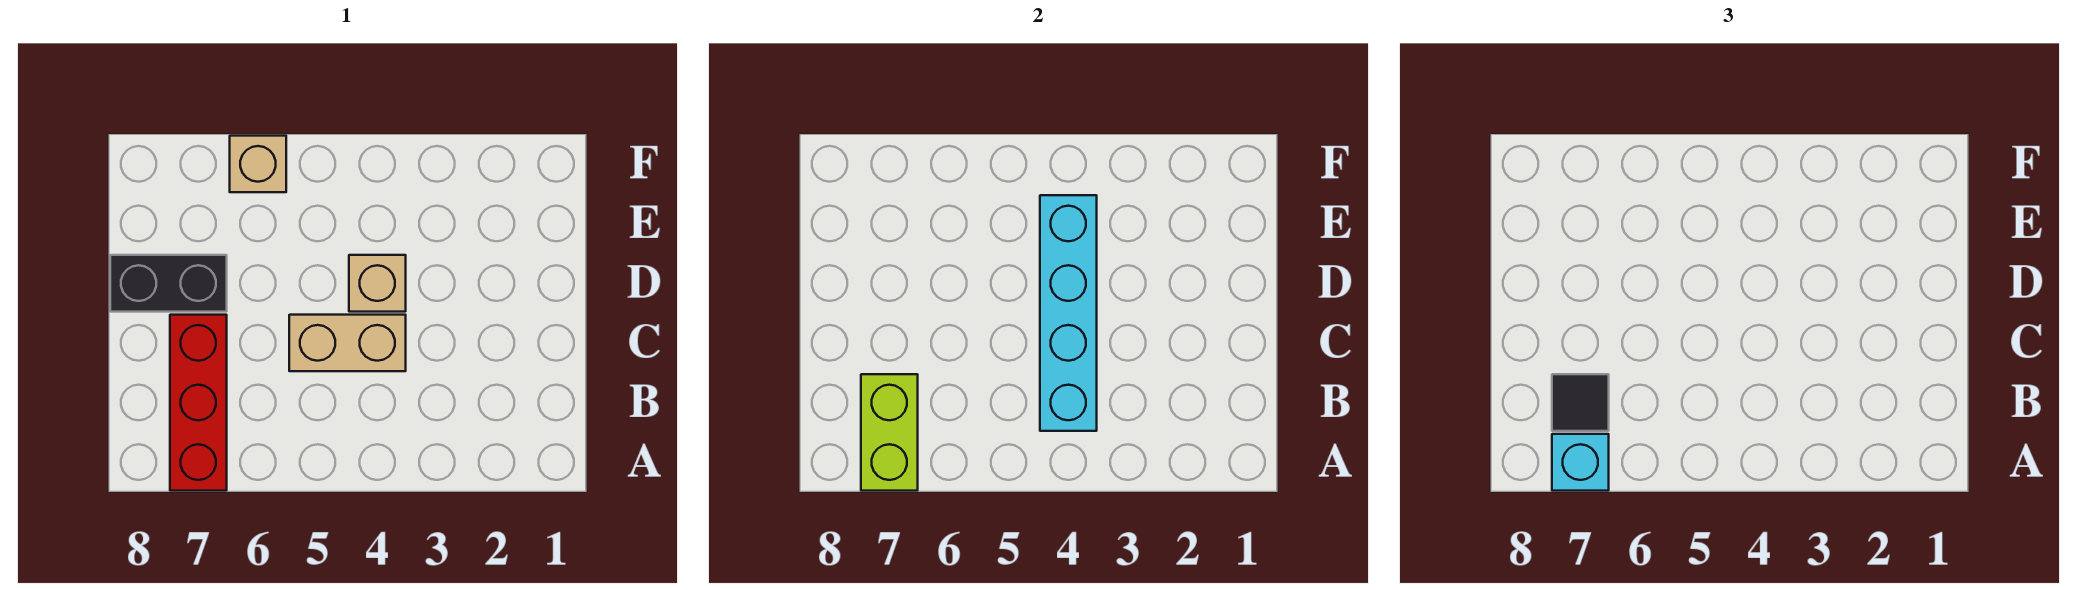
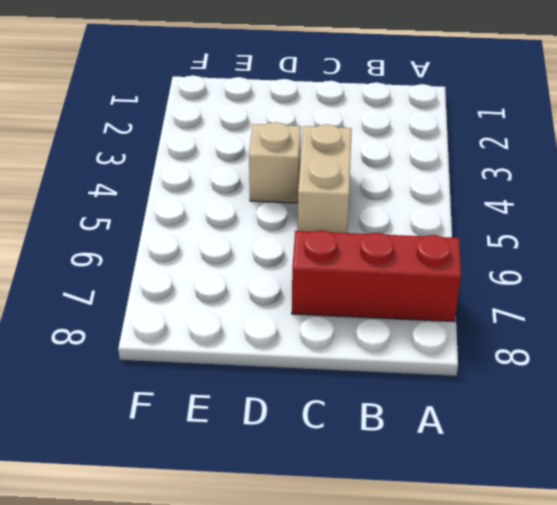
none -> black brick D7:D8 level 1
none -> tan brick F6 level 1

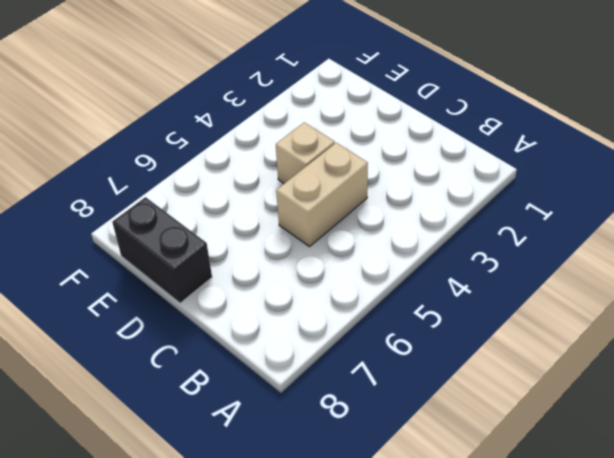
black brick D8:E8 level 1 -> black brick D7:D8 level 1
none -> red brick A7:C7 level 1
none -> tan brick F6 level 1

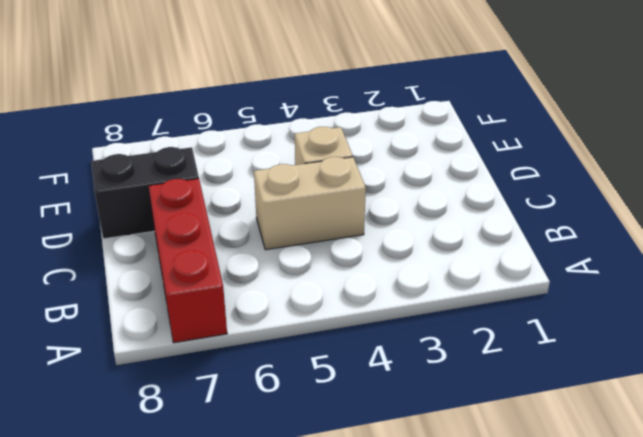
none -> tan brick F6 level 1
none -> lime brick A7:B7 level 2

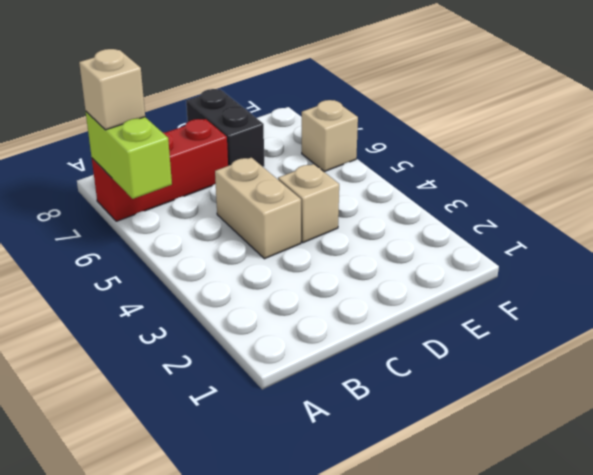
lime brick A6:A7 level 2 -> lime brick A7:B7 level 2
tan brick A7 level 3 -> cyan brick A7 level 3
none -> cyan brick B4:E4 level 2
none -> black tile B7 level 3

